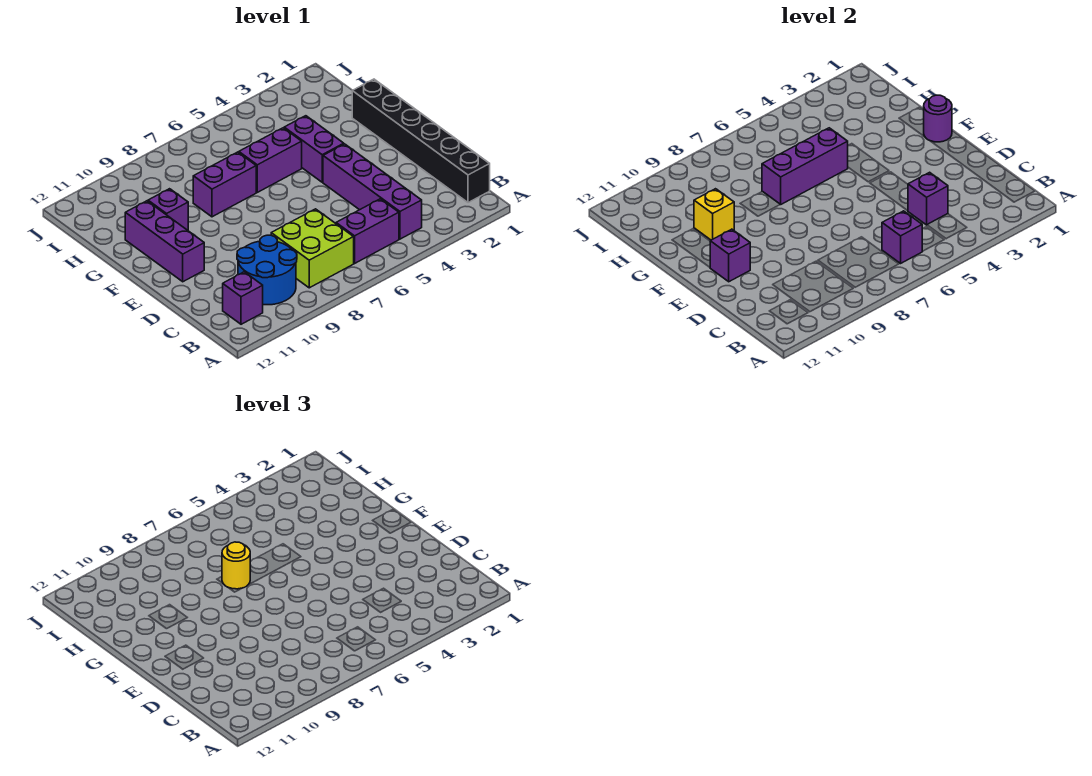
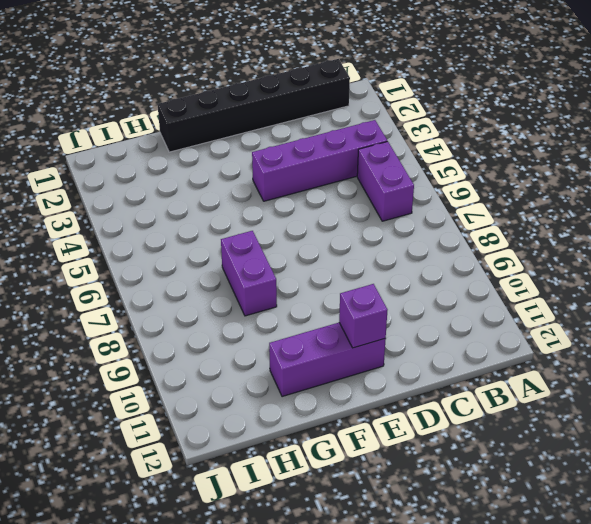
none -> lime brick B7:C8 level 1
none -> blue round brick B9:C10 level 1
none -> purple brick B11 level 1

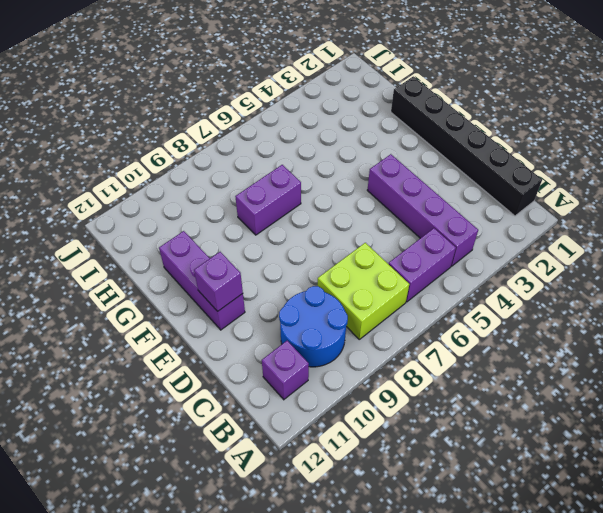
none -> purple brick F4:G4 level 1
none -> purple brick G5:G6 level 1
none -> purple brick G10 level 1

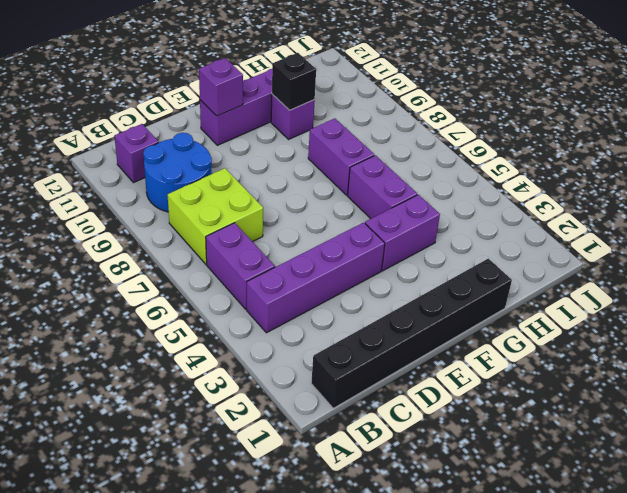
black brick G10 level 2 -> yellow brick G10 level 2
none -> purple brick B6 level 2
none -> purple brick C4 level 2
none -> purple round brick F1 level 2

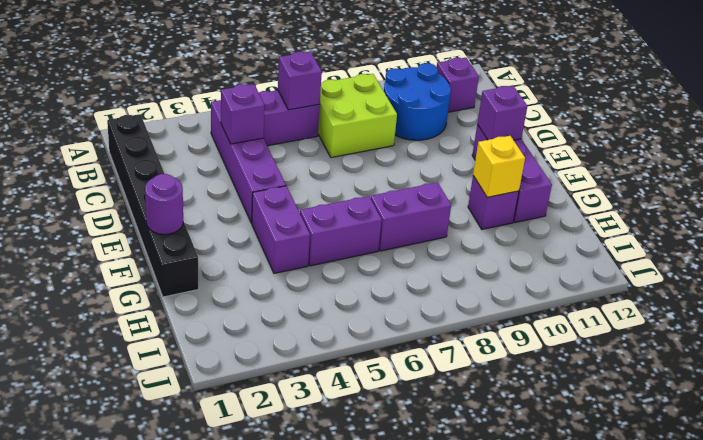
none -> purple brick G5:G7 level 2
none -> yellow round brick G7 level 3

